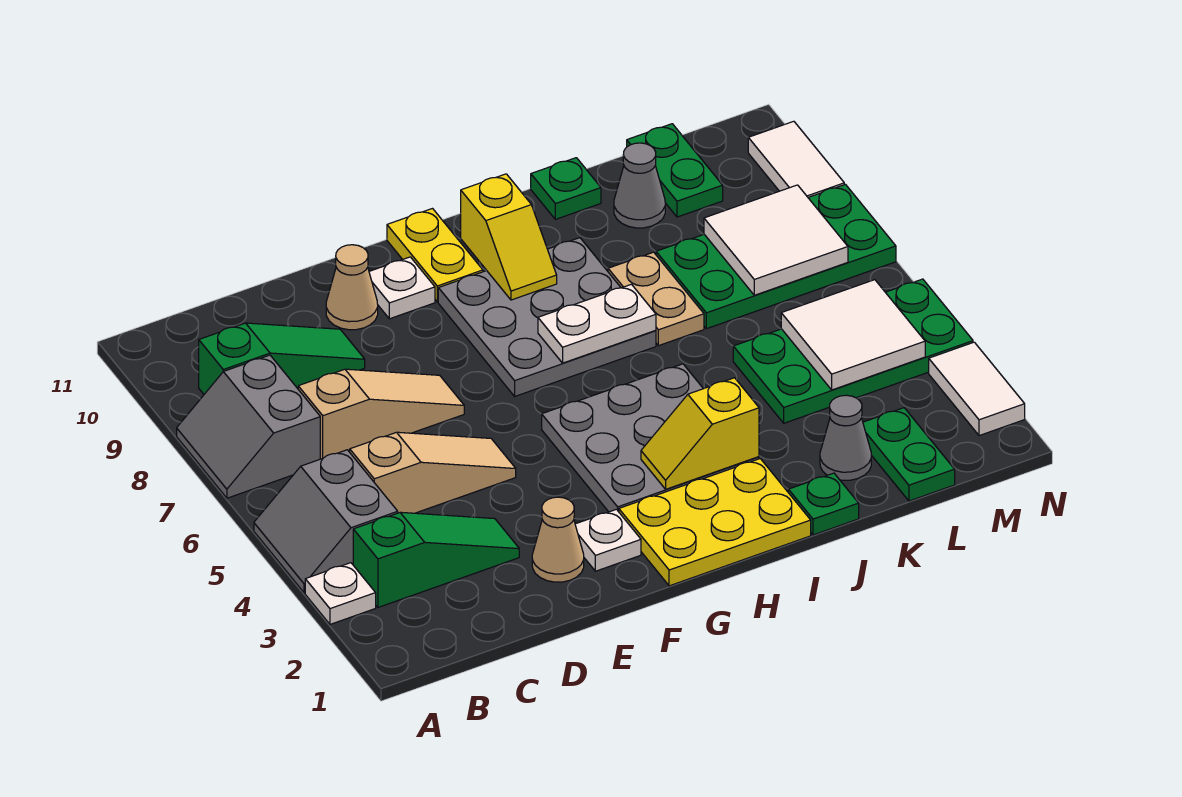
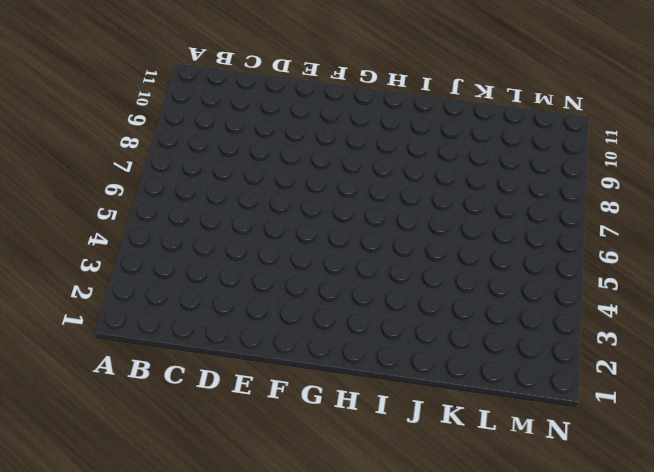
none -> white plate A3 level 1
none -> grey slope A4:B5 level 1 top B
none -> grey slope A7:B8 level 1 top B
none -> green slope B3:D3 level 1 top B

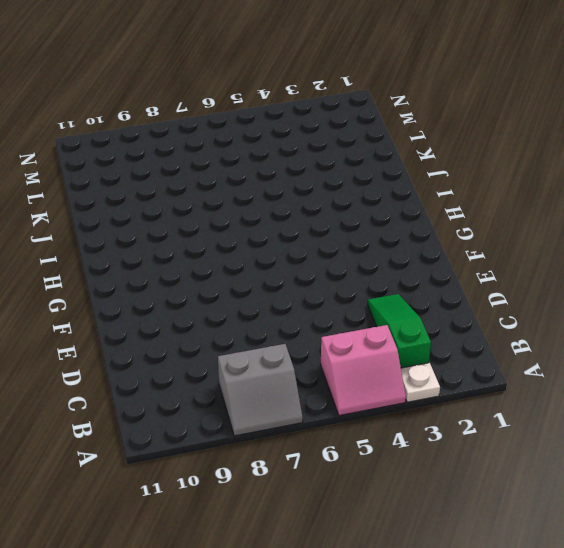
pink slope A4:B5 level 1 top B -> grey slope A4:B5 level 1 top B
none -> green slope B9:D9 level 1 top B
none -> tan slope C5:E5 level 1 top C
none -> tan slope C7:E7 level 1 top C
none -> tan cone E2 level 1

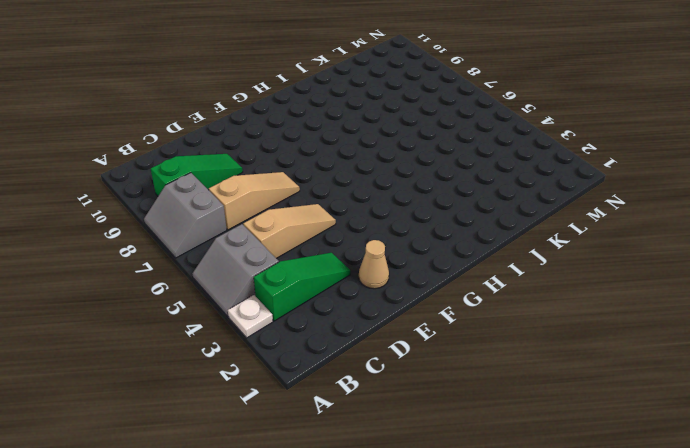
none -> tan cone E10 level 1
none -> white plate F2 level 1
none -> white plate F10 level 1
none -> yellow plate G1:I2 level 1

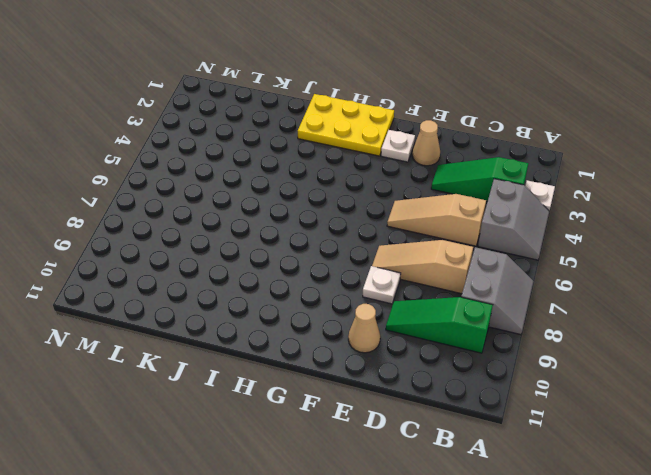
white plate E8 level 1 -> white plate F10 level 1
none -> grey plate G3:I5 level 1
none -> grey plate G7:I9 level 1
none -> yellow plate G10:G11 level 1
none -> green plate J1 level 1

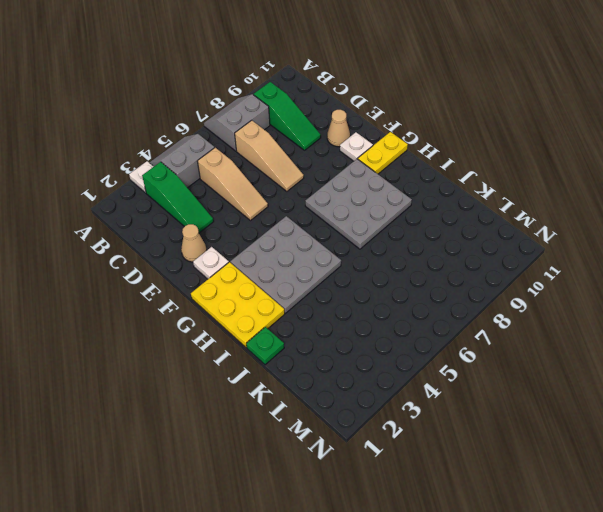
none -> tan plate J7:J8 level 1
none -> green plate J11 level 1
none -> grey cone K2 level 1
none -> green plate K4:N5 level 1

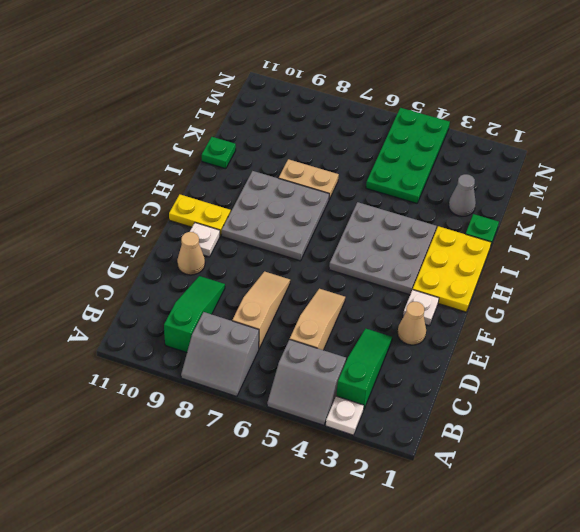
none -> green plate K7:N8 level 1
none -> grey cone K10 level 1
none -> green plate L1:L2 level 1
none -> green plate L10:L11 level 1

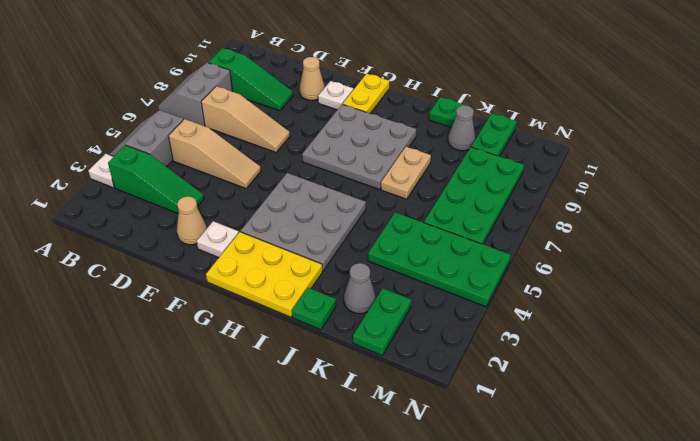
green plate L6:M9 level 1 -> green plate K7:N8 level 1
none -> white tile N2:N3 level 1
none -> white tile N9:N10 level 1
none -> yellow slope H3:I3 level 2 top I
none -> white plate H7:I7 level 2

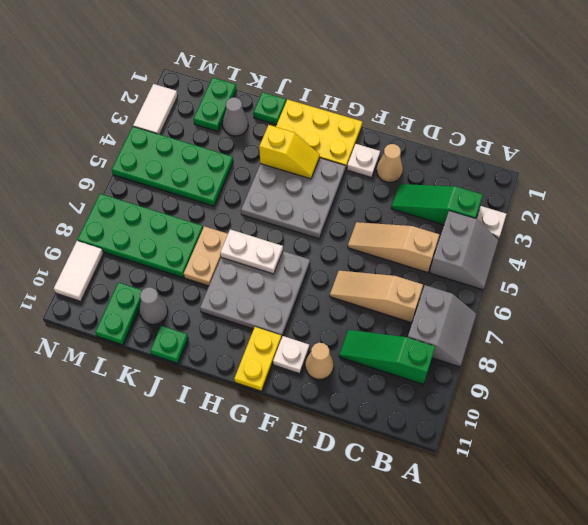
none -> yellow slope H9:H10 level 2 top 10
none -> white tile L4:M5 level 2
none -> white tile L7:M8 level 2

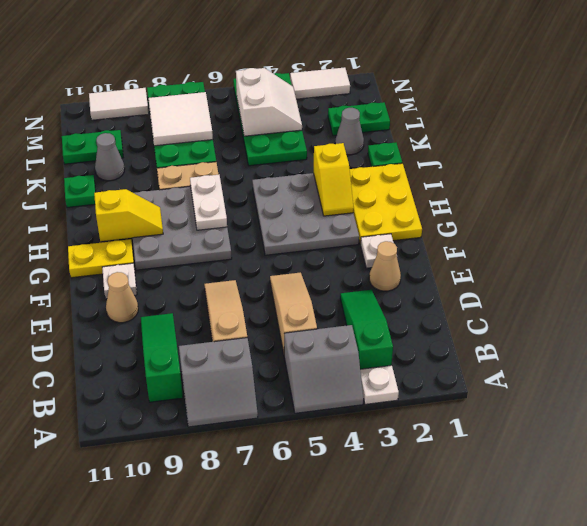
white slope L4:M5 level 2 top 5 -> white tile L4:M5 level 2

